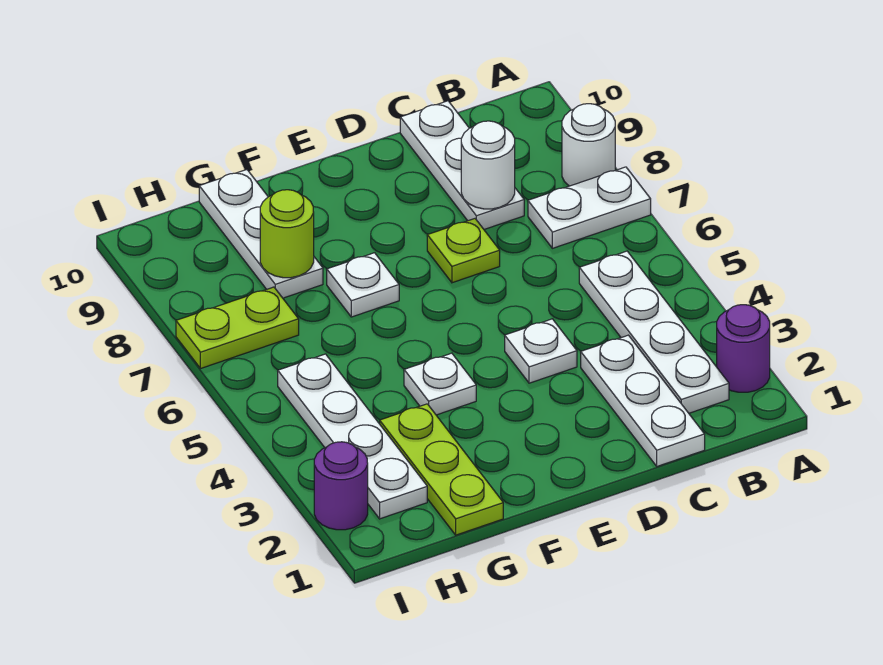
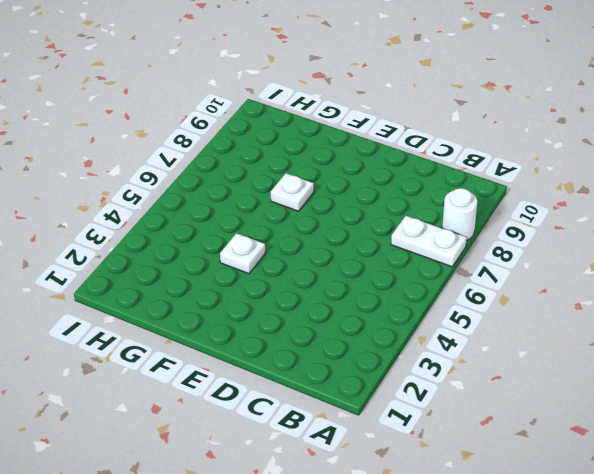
none -> purple round brick A2 level 1
none -> white plate B2:B5 level 1
none -> white plate C1:C3 level 1

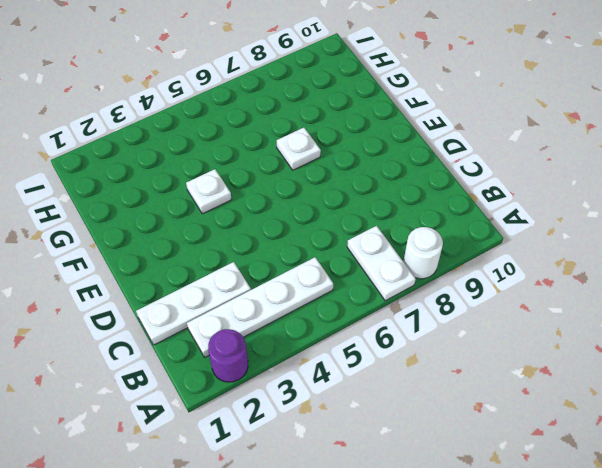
none -> white plate C8:C10 level 1
none -> white plate D4 level 1
none -> lime plate D7 level 1

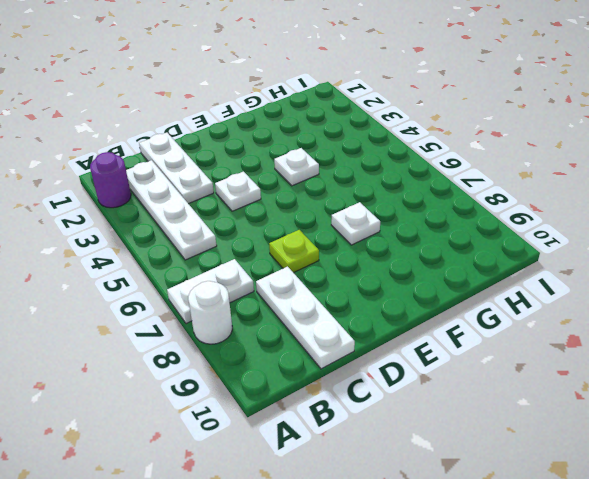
none -> lime plate G1:G3 level 1
none -> white plate G8:G10 level 1
none -> white plate H2:H5 level 1

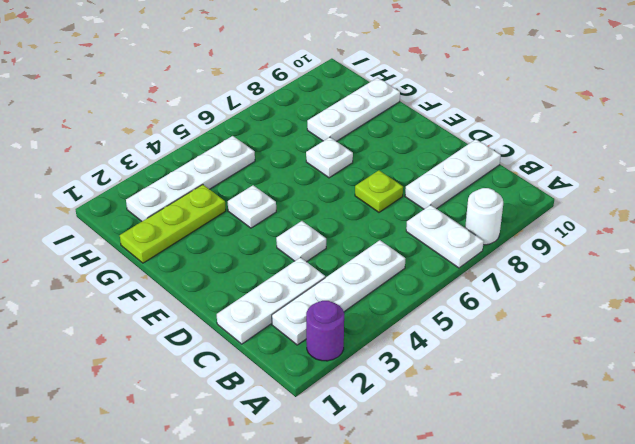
none -> lime plate H7:I7 level 1
none -> purple round brick I2 level 1
none -> white round brick C8 level 2

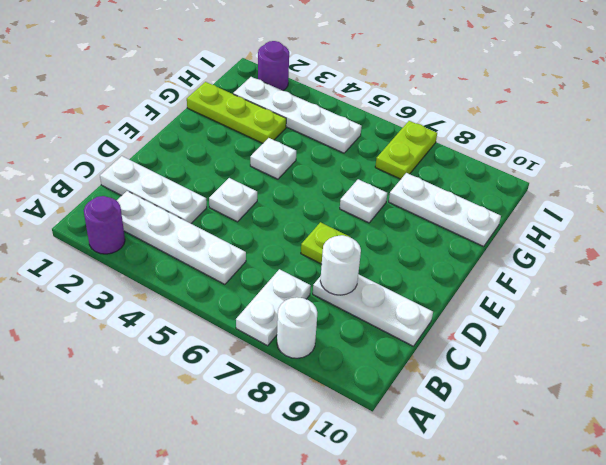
none -> lime round brick G8 level 2

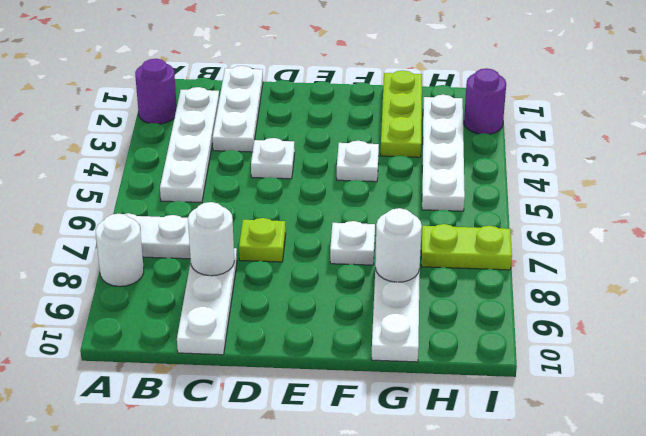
white round brick G8 level 2 -> lime round brick G8 level 2

